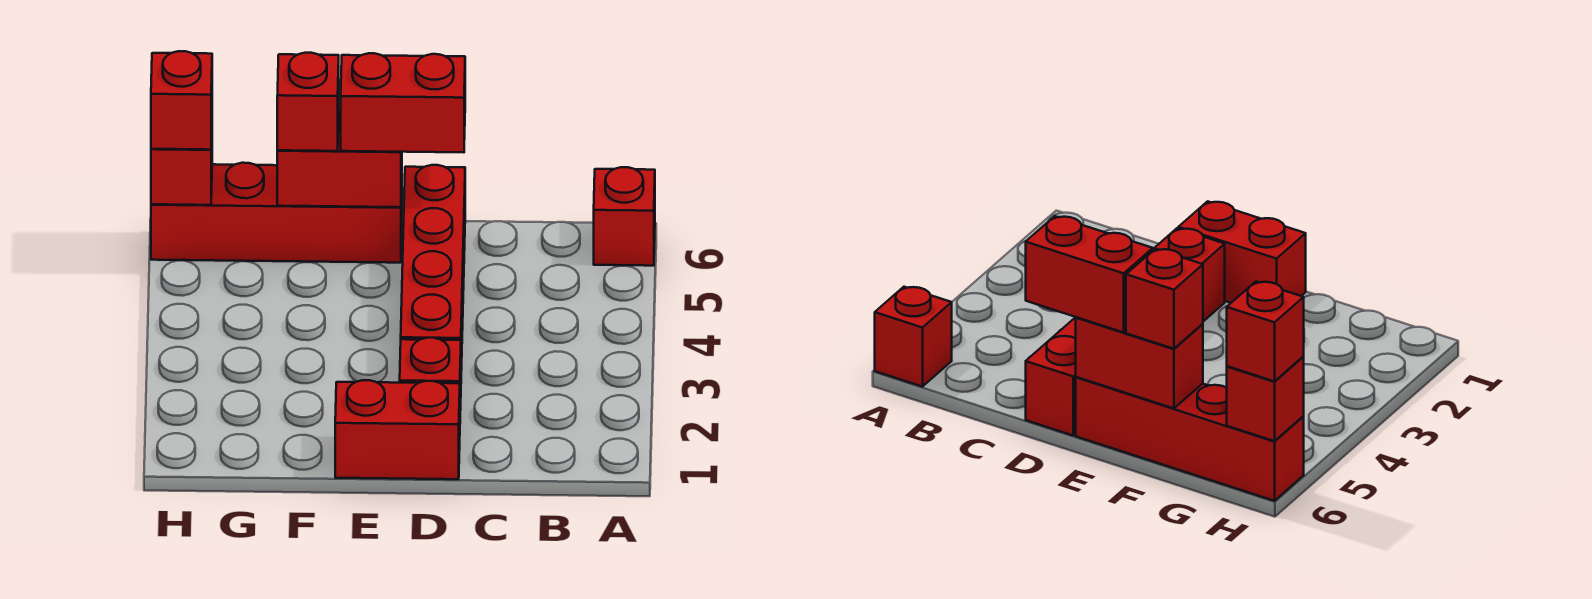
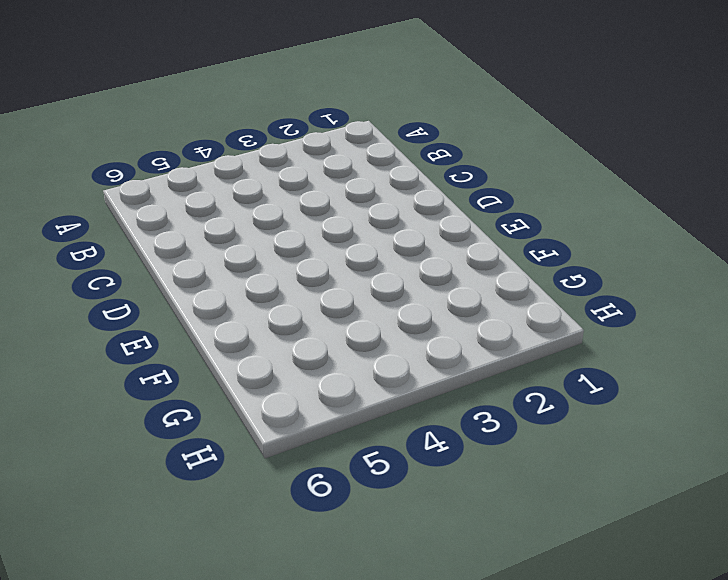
none -> red brick A6 level 1
none -> red brick D1:E1 level 1

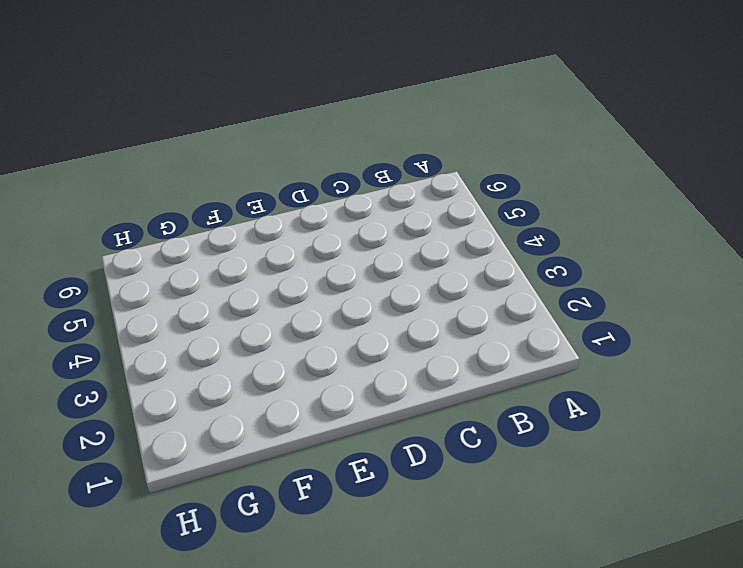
none -> red brick A6 level 1
none -> red brick D1:E1 level 1

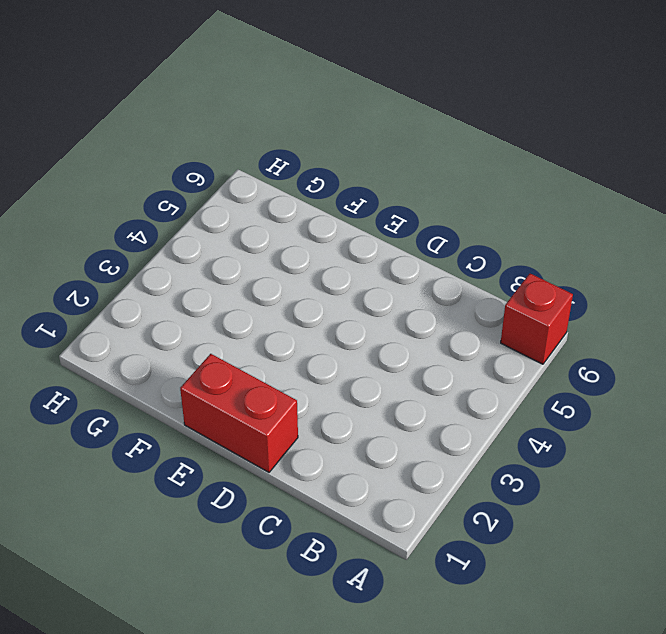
none -> red brick D2 level 1
none -> red brick D3:D6 level 1

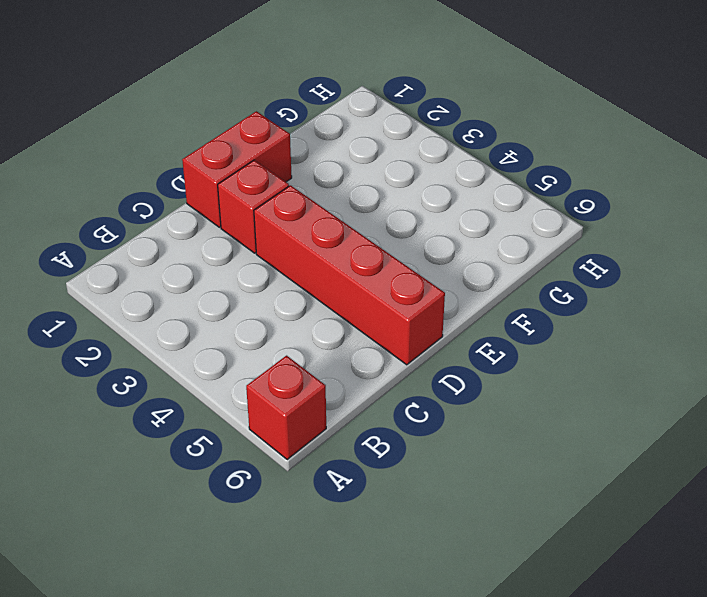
none -> red brick E6:H6 level 1
none -> red brick E6:F6 level 2

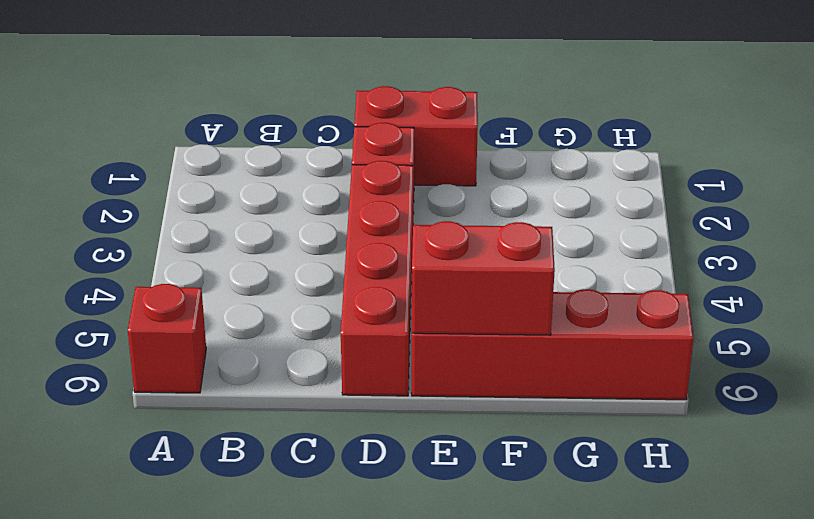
none -> red brick H6 level 2
none -> red brick D6:E6 level 3

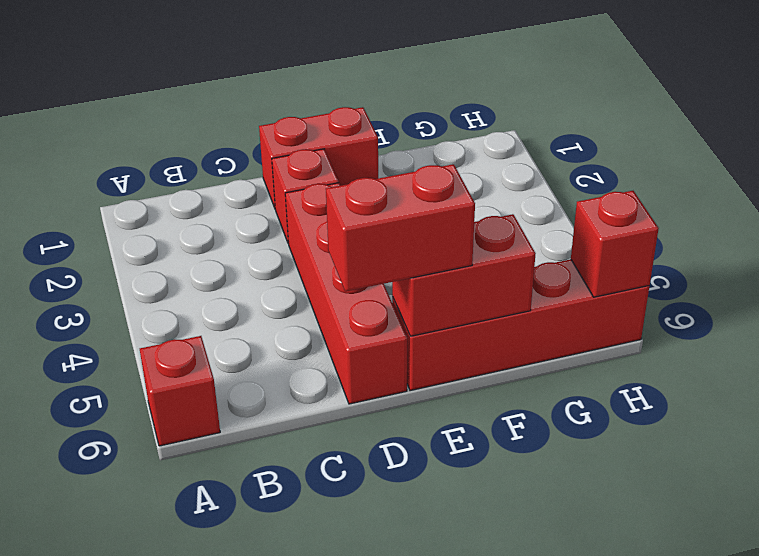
none -> red brick F6 level 3
none -> red brick H6 level 3

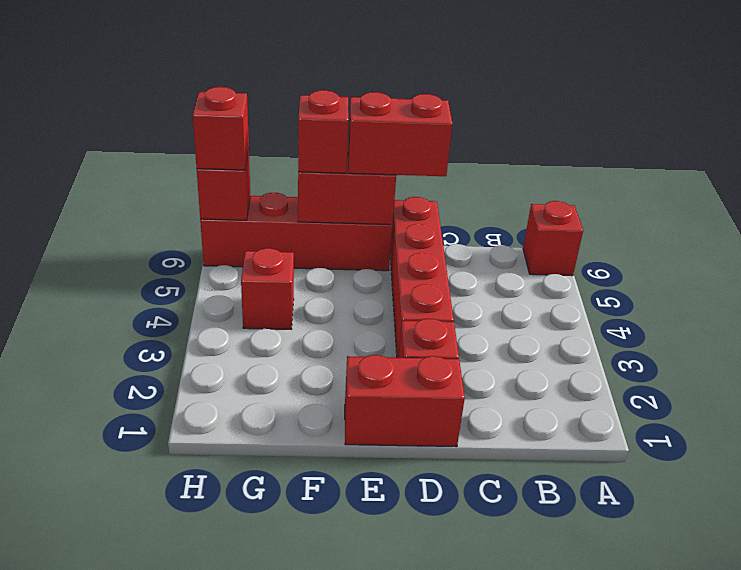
red brick G4 level 1 -> none

